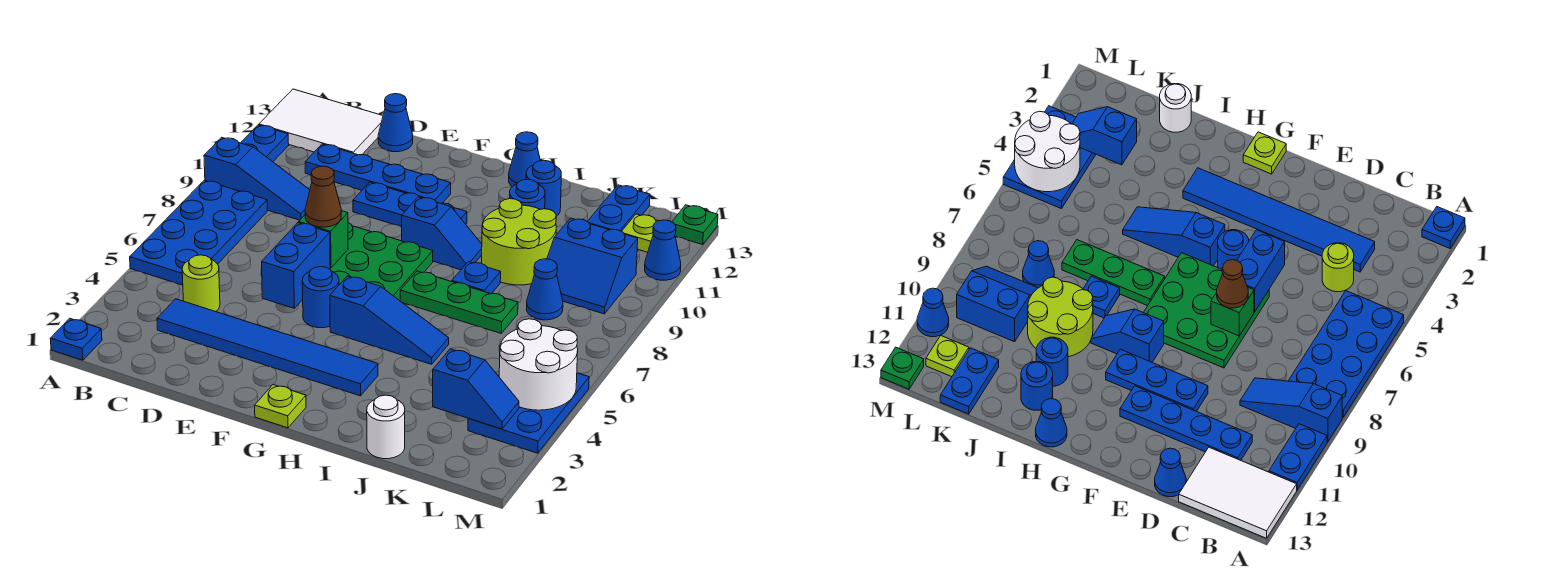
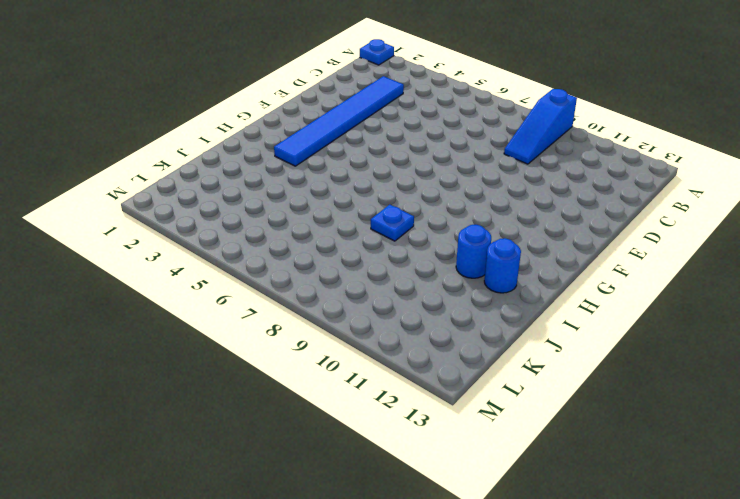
none -> blue plate A5:B8 level 1
none -> blue plate A10:A11 level 1
none -> white tile A12:C13 level 1
none -> lime round brick C4 level 1

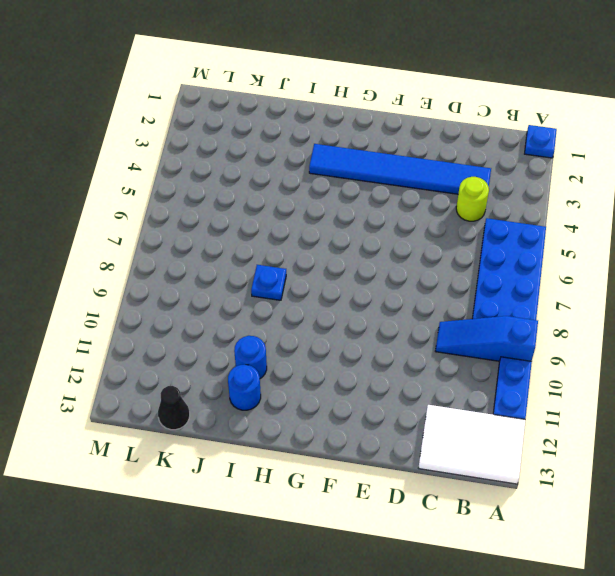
black cone K13 level 1 -> blue plate K12:K13 level 1
none -> blue plate C11:F11 level 1
none -> blue cone D13 level 1
none -> green plate E6:G8 level 1
none -> blue plate E10:G10 level 1

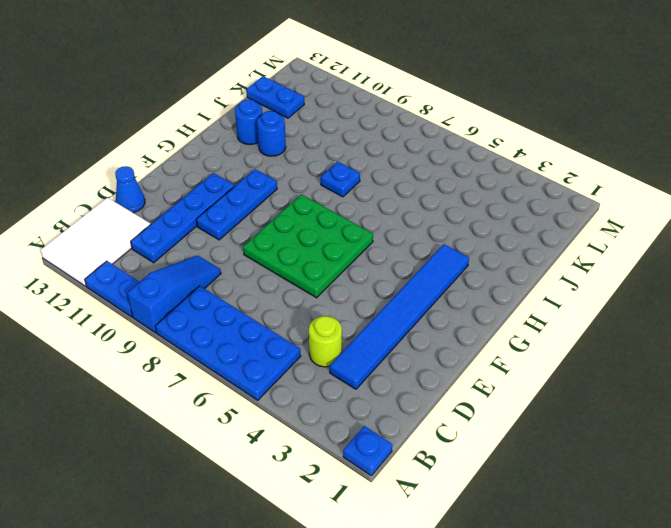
none -> blue round brick F5 level 1
none -> lime plate G1 level 1
none -> blue slope G5:I5 level 1 top G
none -> blue slope G9:H9 level 1 top G

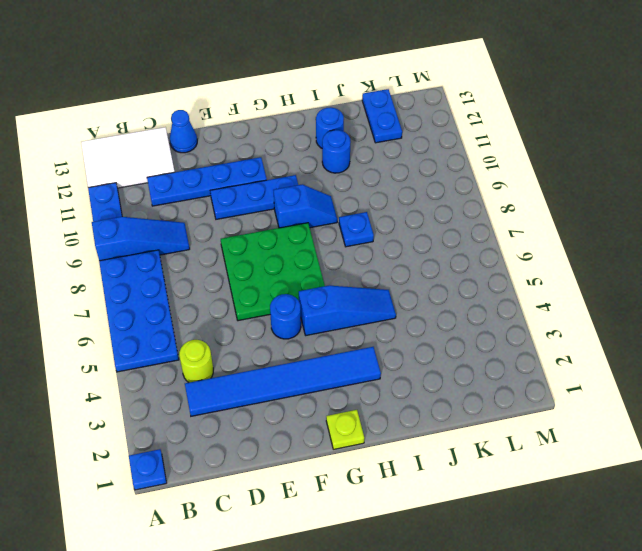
none -> green plate H7:J7 level 1
none -> blue cone H13 level 1
none -> lime round brick I9:J10 level 1
none -> white round brick J1 level 1

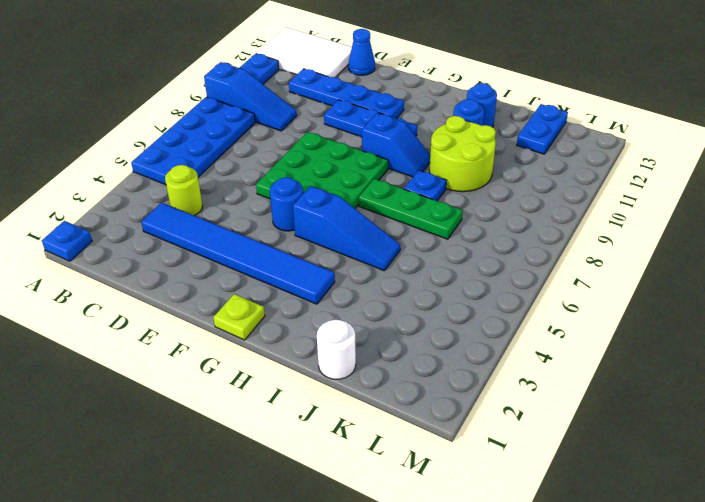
none -> blue cone H13 level 1
none -> blue cone K8 level 1
none -> blue slope K9:L10 level 1 top 10
none -> blue plate L3:M5 level 1

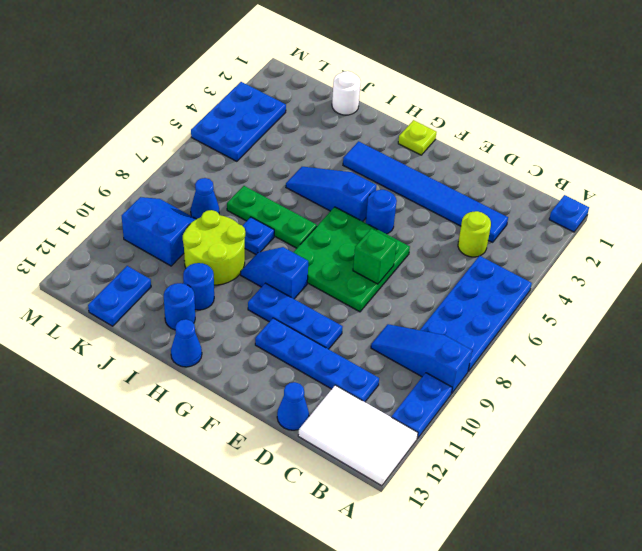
none -> lime plate L12 level 1
none -> blue cone M11 level 1
none -> green plate M13 level 1
none -> blue brick E5:E6 level 2

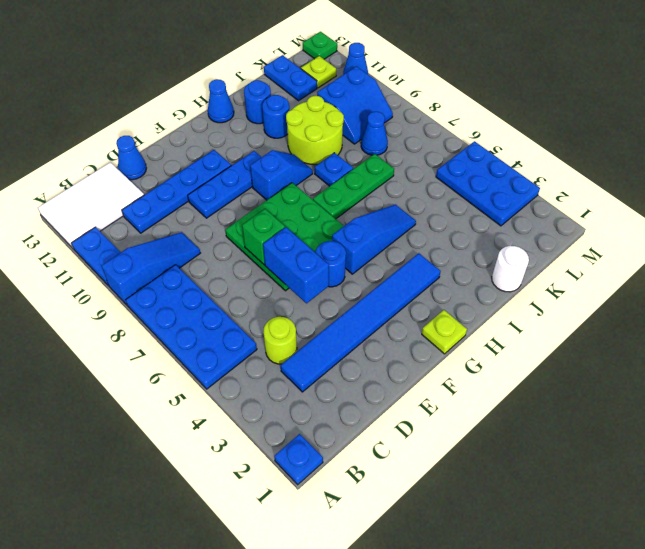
none -> blue slope K3:L3 level 2 top K
none -> white round brick L4:M5 level 2
none -> brown cone E7 level 3

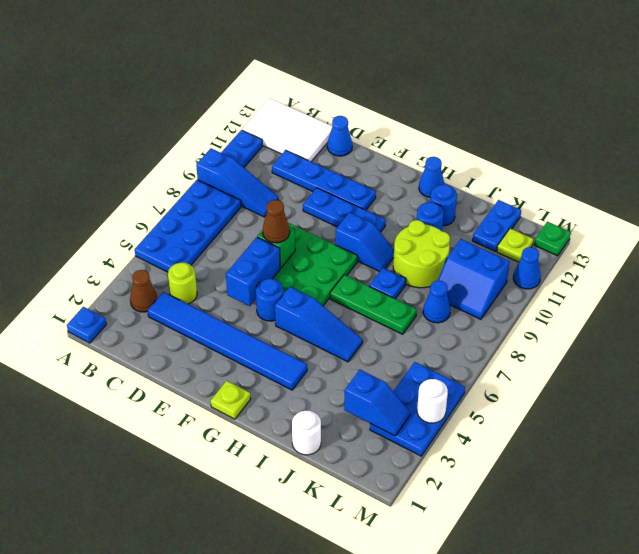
brown cone B3 level 1 -> none
white round brick M4 level 2 -> white round brick L4:M5 level 2

